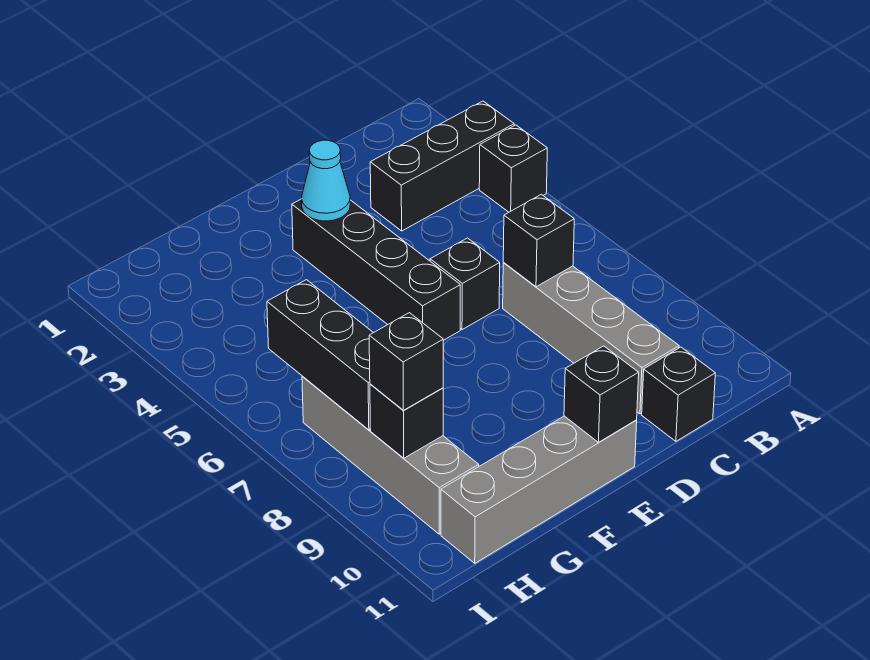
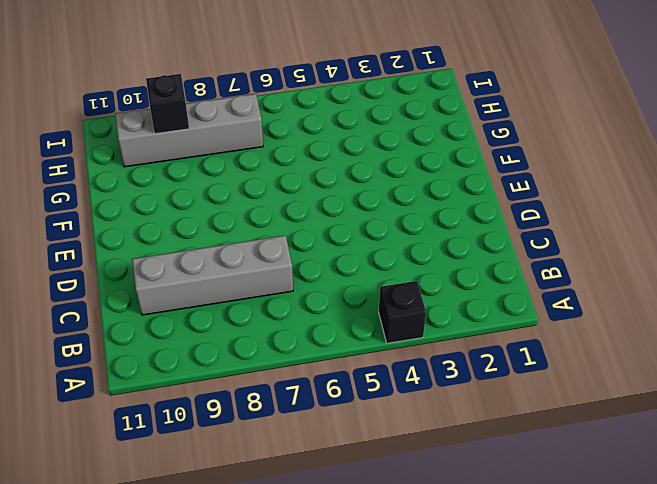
none -> black brick A3:C3 level 1
none -> black brick C11 level 1
none -> black brick D6 level 1

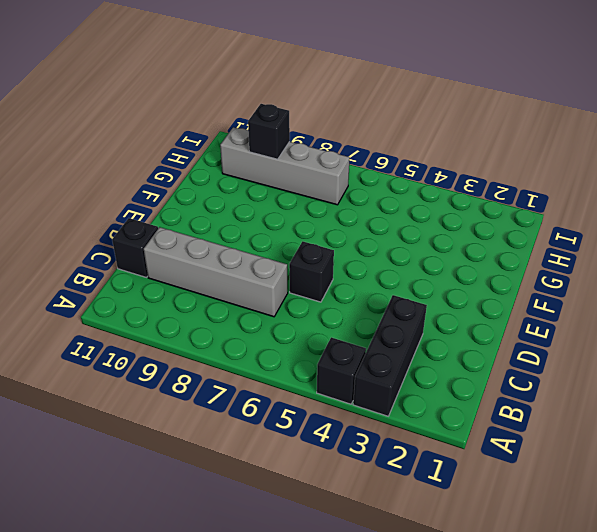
none -> black brick E3:E6 level 1
none -> grey brick E11:H11 level 1
none -> black brick C7 level 2

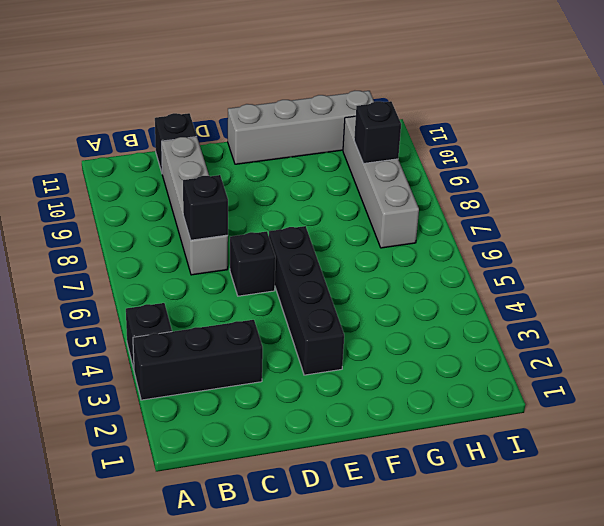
none -> cyan cone E3 level 2
none -> black brick E11 level 2
none -> black brick H6:H8 level 2

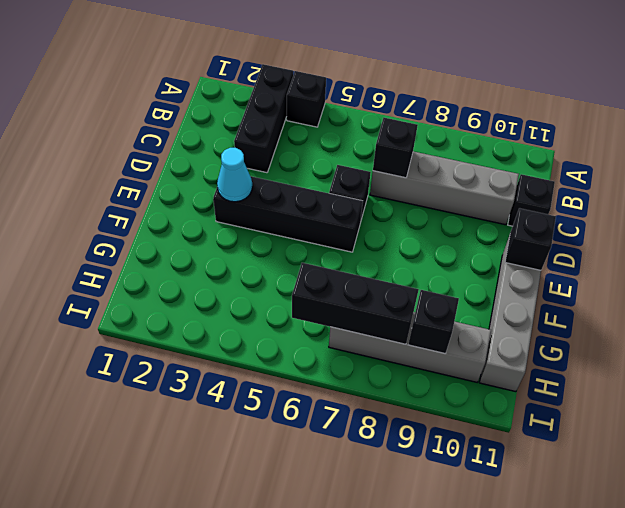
none -> black brick H9 level 3

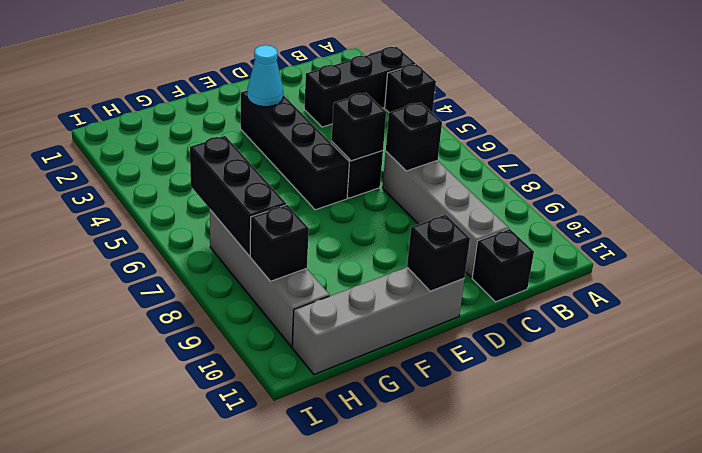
black brick D6 level 2 -> black brick H9 level 3

